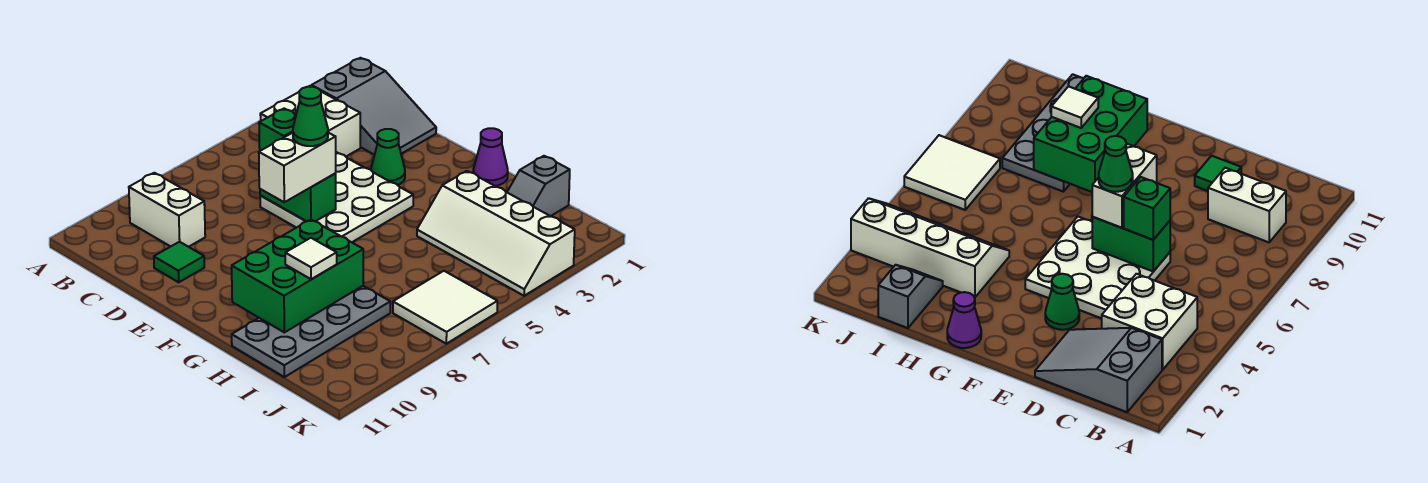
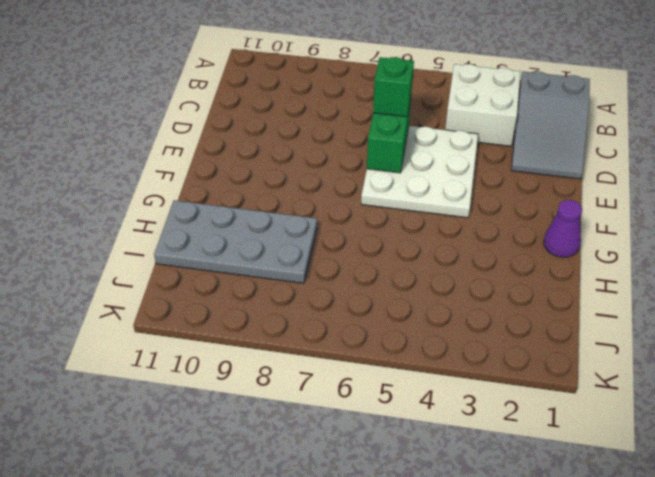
none -> white brick B9:C9 level 1
none -> green tile D10 level 1
none -> green cone E3 level 1

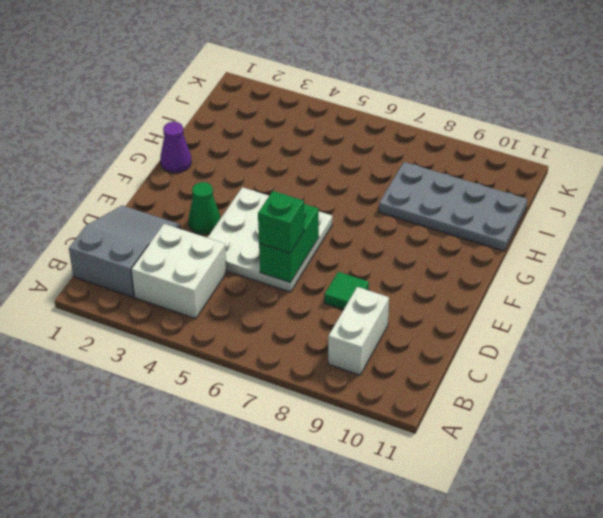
green tile D8 level 1 -> green tile D10 level 1
none -> white slope H3:K4 level 1 top 3
none -> grey slope I1:I2 level 1 top 1
none -> white tile J6:K7 level 1

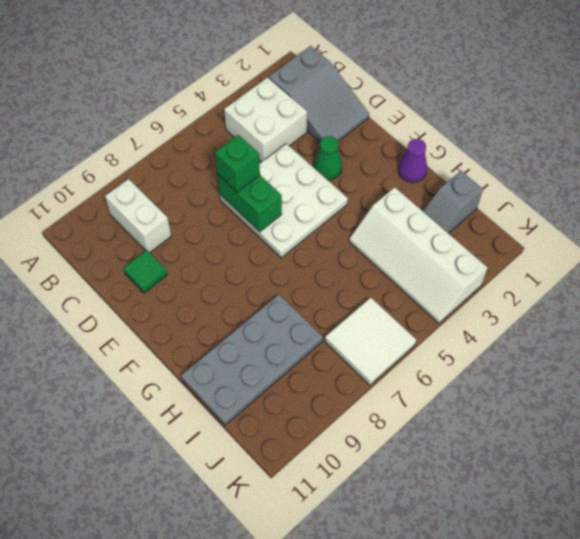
none -> green brick G8:H10 level 2
none -> white brick E6:E7 level 3
none -> white tile H9 level 3

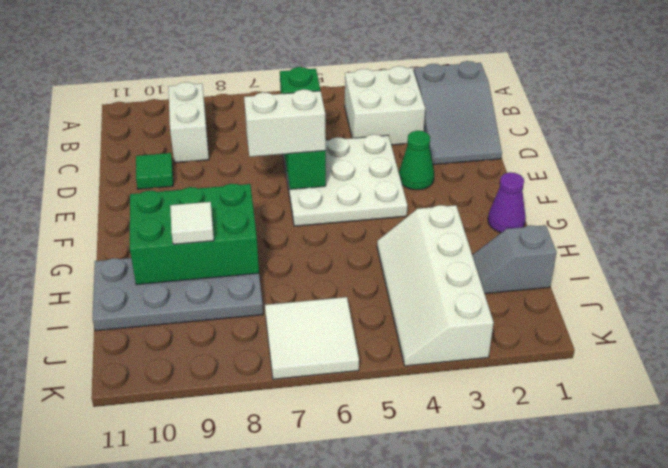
none -> green cone E6 level 4

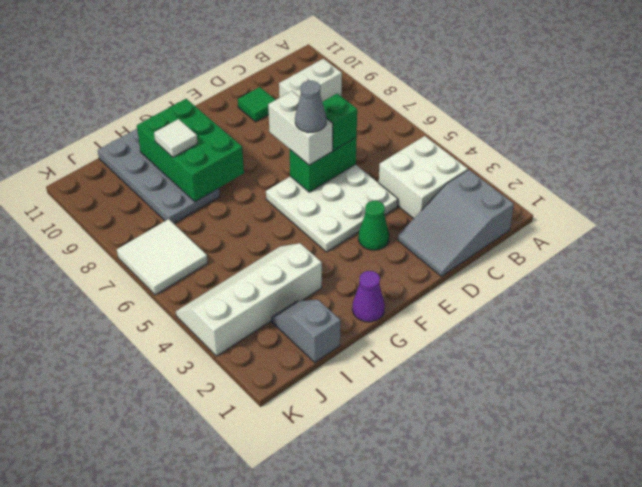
grey cone E6 level 4 -> green cone E6 level 4

